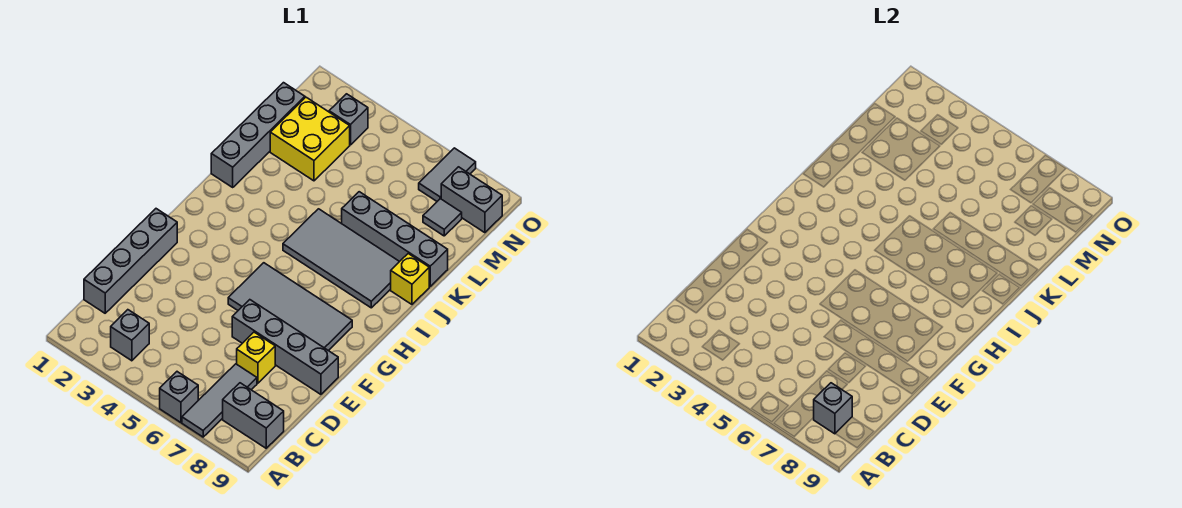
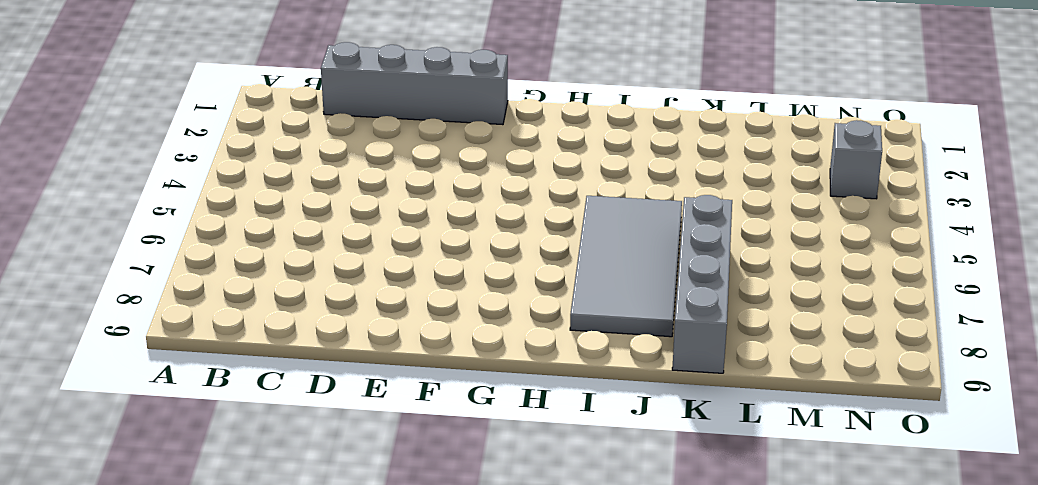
none -> grey brick A6 level 1
none -> grey tile A7:C7 level 1
none -> grey brick B3 level 1

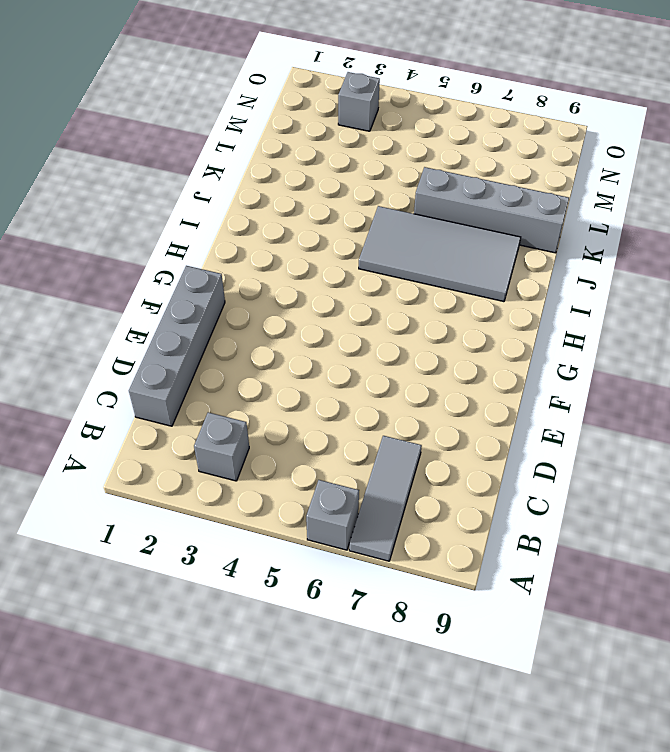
none -> grey brick B8:B9 level 1
none -> yellow brick D7 level 1
none -> grey brick E6:E9 level 1

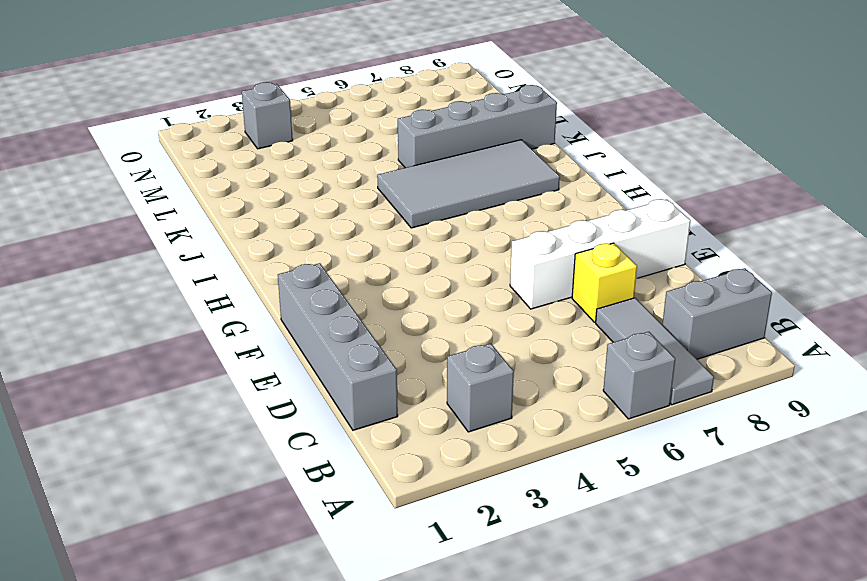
white brick E6:E9 level 1 -> grey brick E6:E9 level 1
none -> grey tile F5:G8 level 1
none -> grey brick J1:M1 level 1
none -> yellow brick J9 level 1

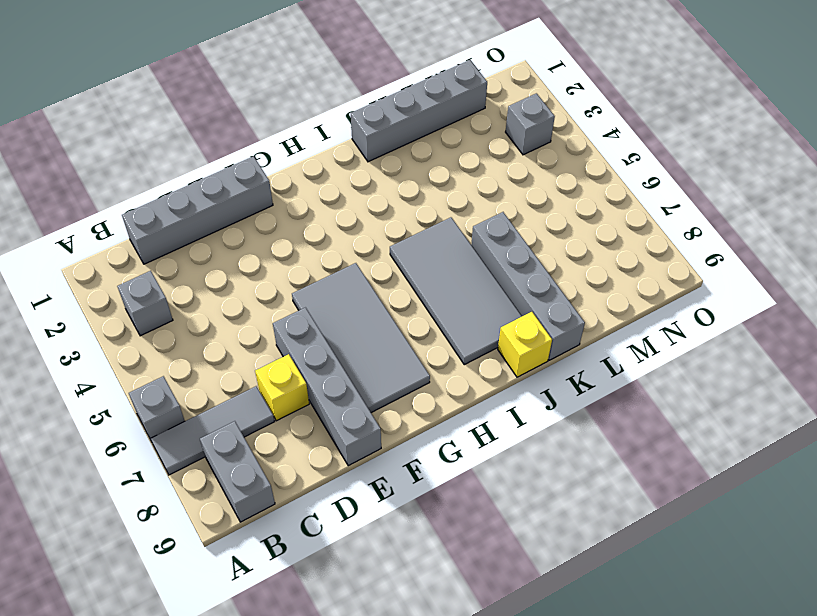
none -> yellow brick L2:M3 level 1
none -> grey tile M8 level 1
none -> grey tile N7:O7 level 1

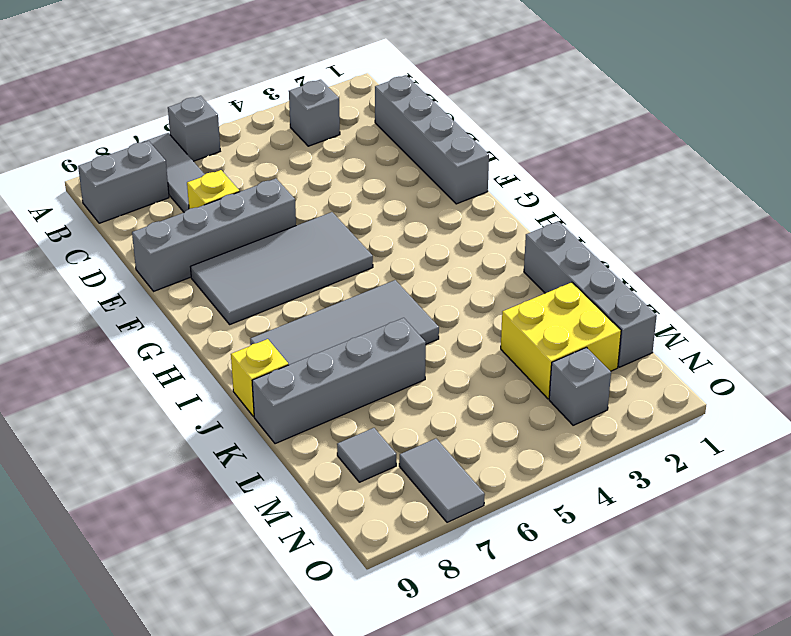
none -> grey brick N8:N9 level 1
none -> grey brick B8 level 2

